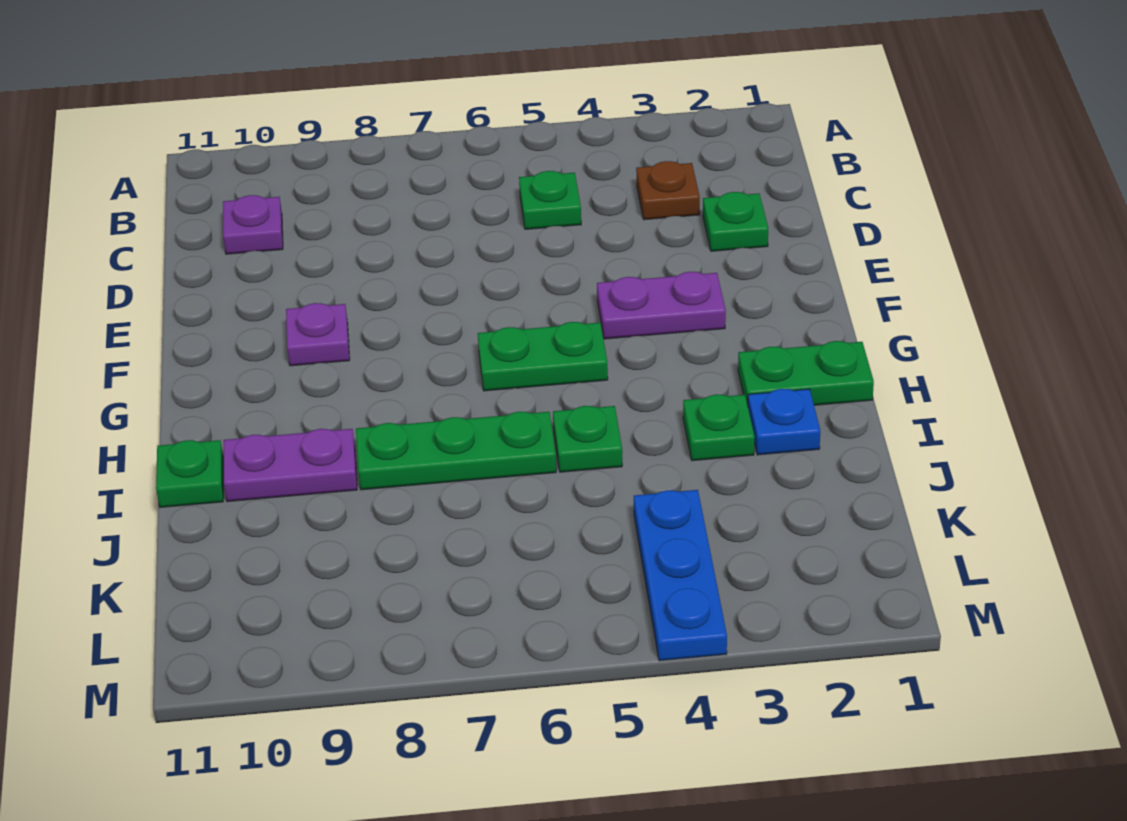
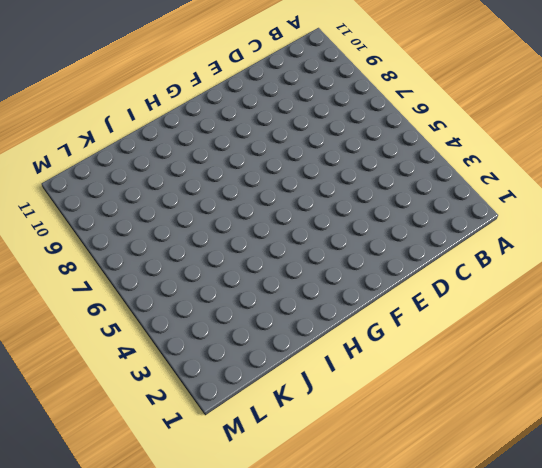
none -> brown plate C3 level 1
none -> green plate C5 level 1
none -> purple plate C10 level 1

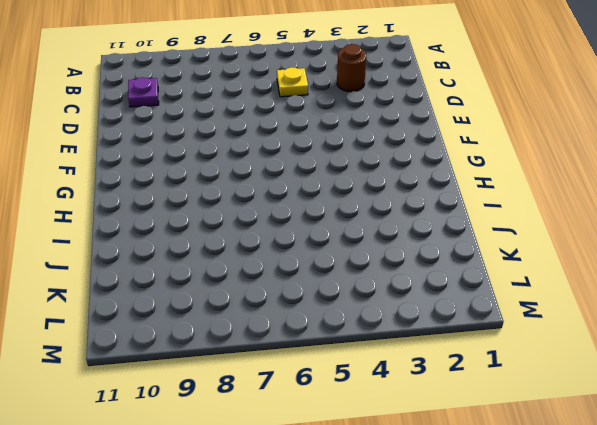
brown round brick C3 level 1 -> brown plate C3 level 1
yellow plate C5 level 1 -> green plate C5 level 1
none -> green plate D2 level 1
none -> purple plate F3:F4 level 1
none -> purple plate F9 level 1

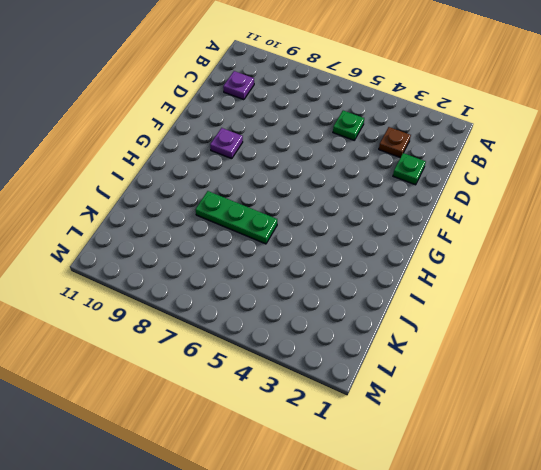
none -> purple plate F3:F4 level 1
none -> green plate G5:G6 level 1
none -> green plate H1:H2 level 1

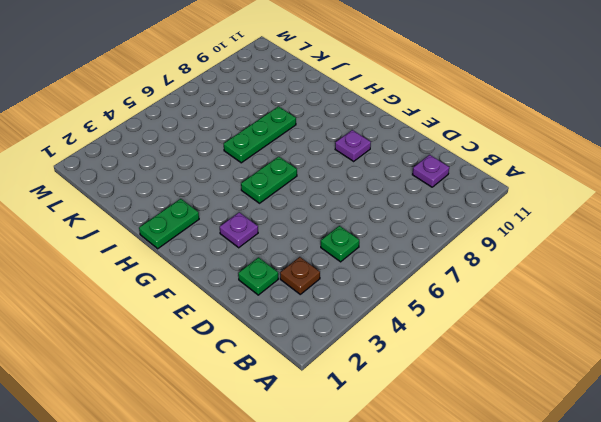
purple plate F3 level 1 -> purple plate F3:F4 level 1
none -> blue plate I2 level 1
none -> green plate I3 level 1
none -> green plate I5 level 1

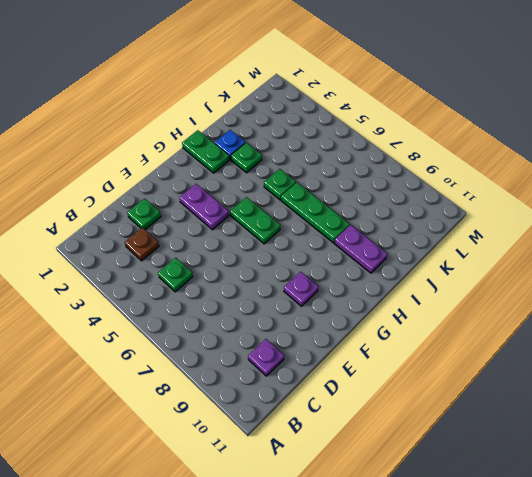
none -> green plate I11 level 1
none -> blue plate K4:M4 level 1

